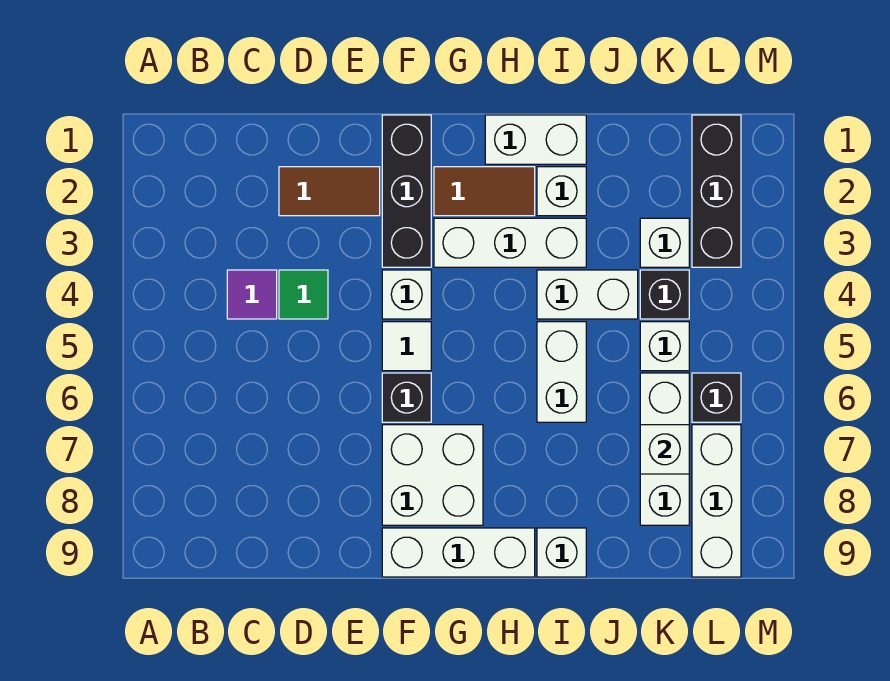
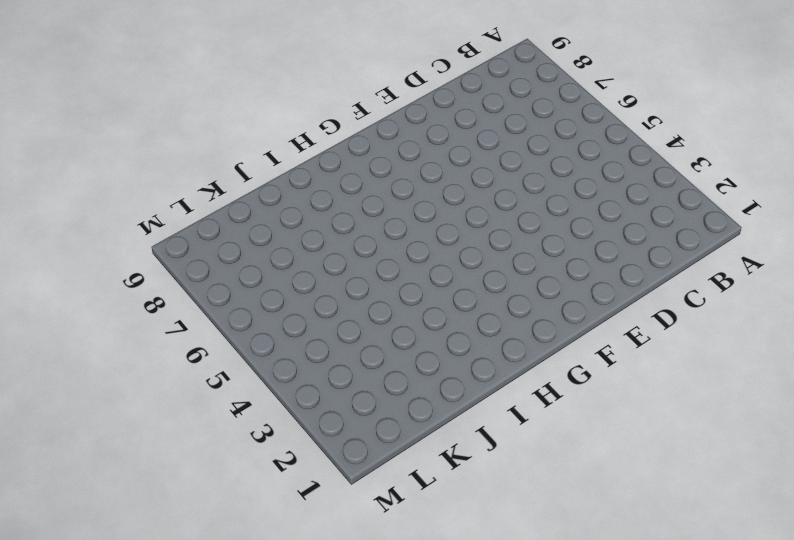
none -> purple tile C4 level 1
none -> brown tile D2:E2 level 1
none -> green tile D4 level 1

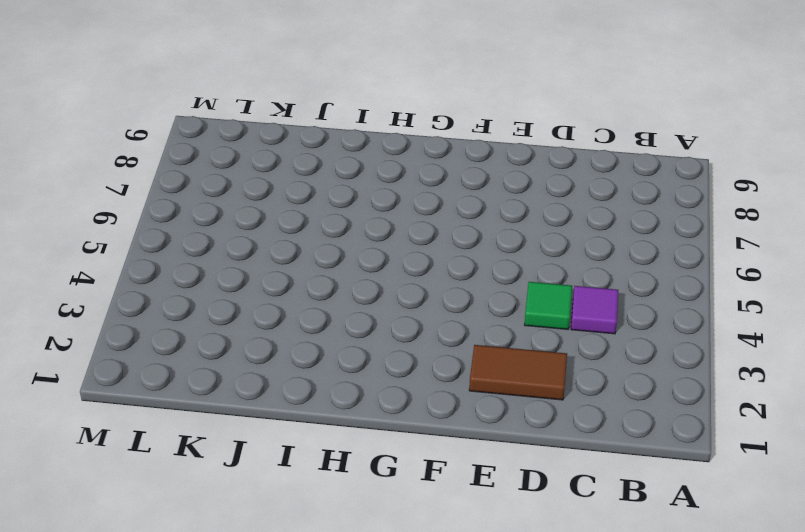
none -> black brick F1:F3 level 1
none -> white brick F4 level 1
none -> white tile F5 level 1

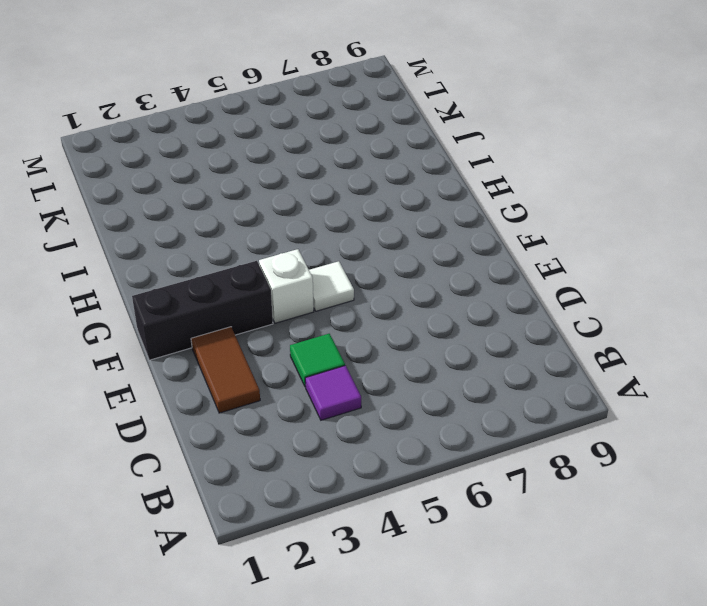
none -> black brick F6 level 1
none -> white brick F7:G8 level 1
none -> white brick F9:H9 level 1

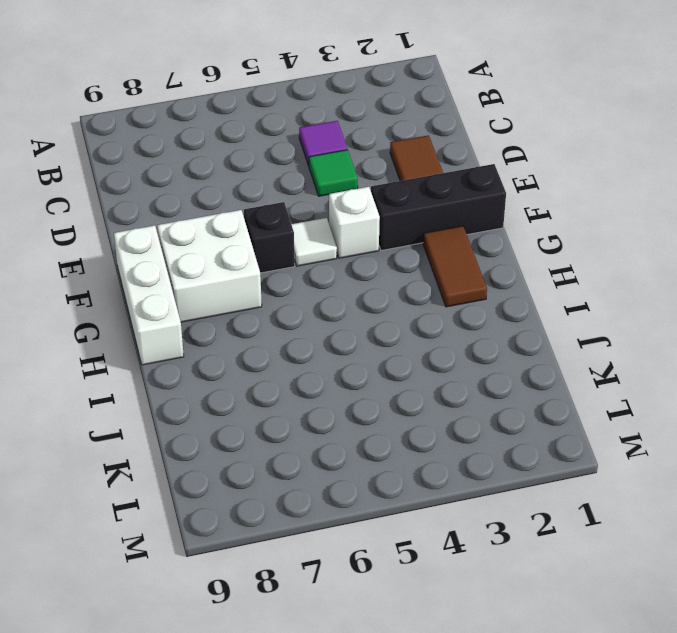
none -> white brick G3:I3 level 1
none -> white brick H1:I1 level 1
none -> white brick I2 level 1

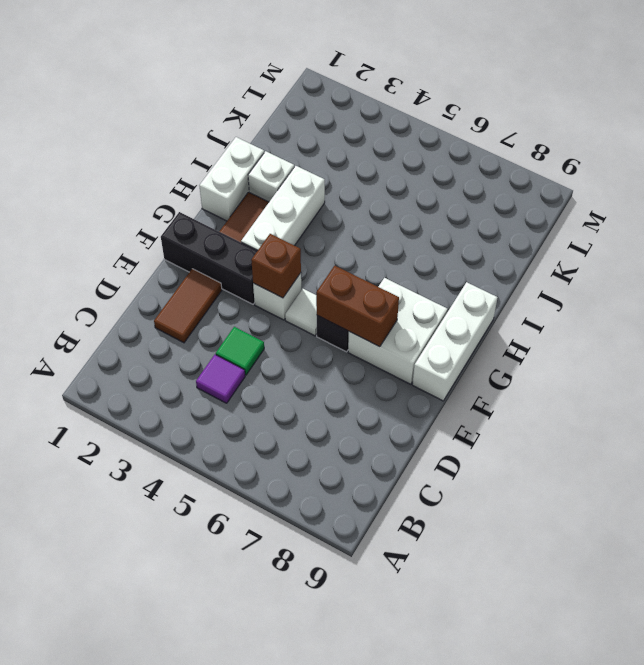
brown brick F4 level 2 -> none
brown brick F6:F7 level 2 -> none
none -> white brick I4:J4 level 1
none -> white brick I5:I6 level 1
none -> white brick I9 level 1

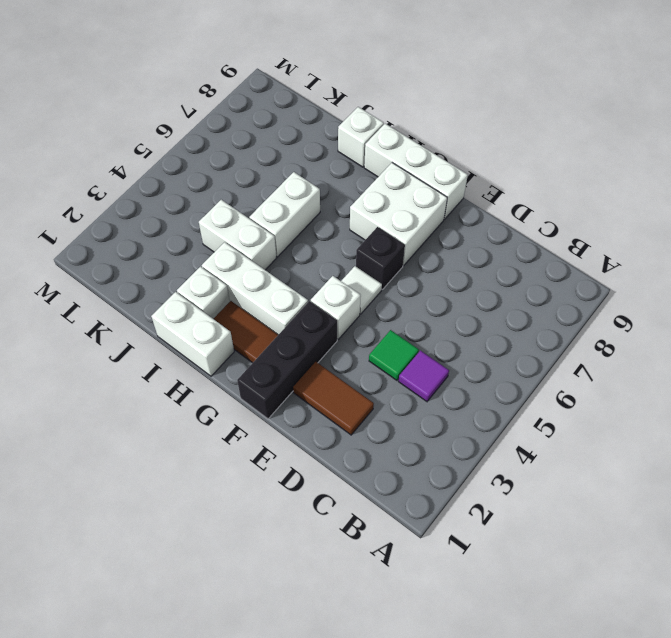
none -> white brick K3 level 1
none -> black brick K4 level 1
none -> white brick K5 level 1

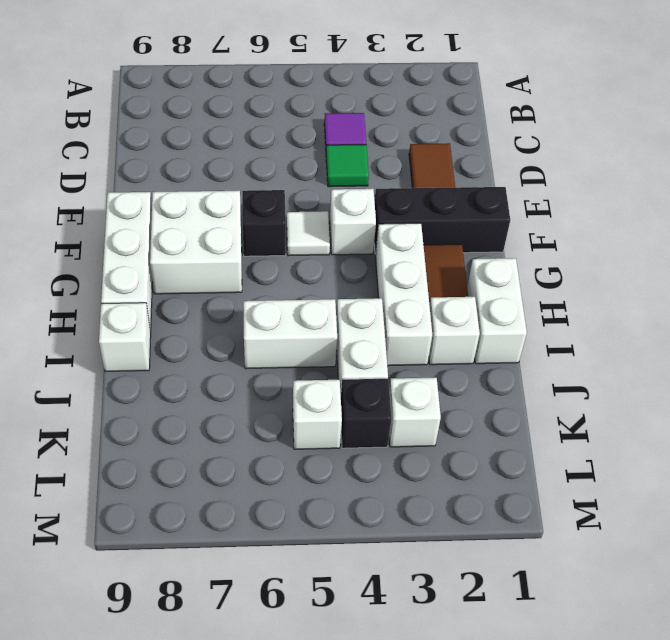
none -> white brick K6:K8 level 1
none -> black brick L1:L3 level 1
none -> black brick L6 level 1

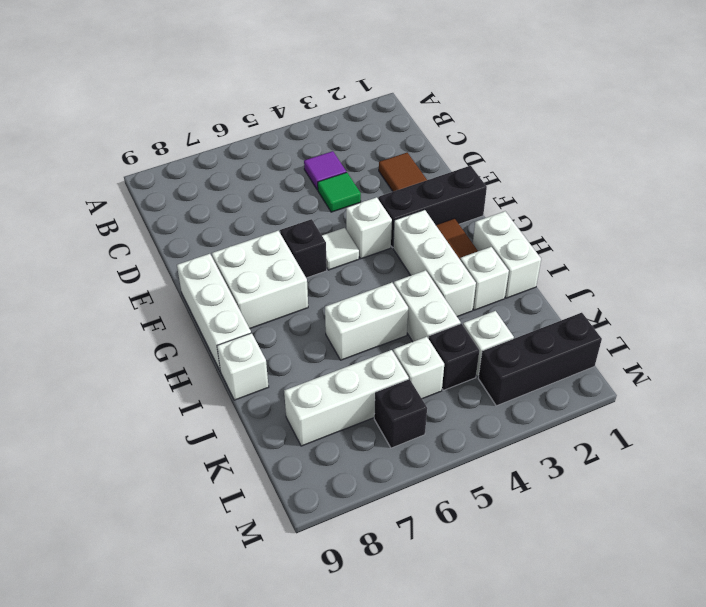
none -> white brick L7:L9 level 1
none -> white brick K7 level 2

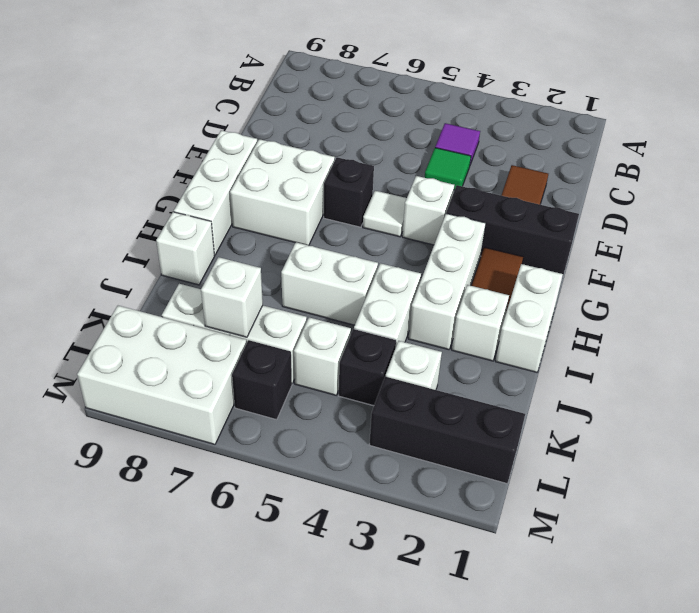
white brick L7:M9 level 1 -> white brick L7:L9 level 1

